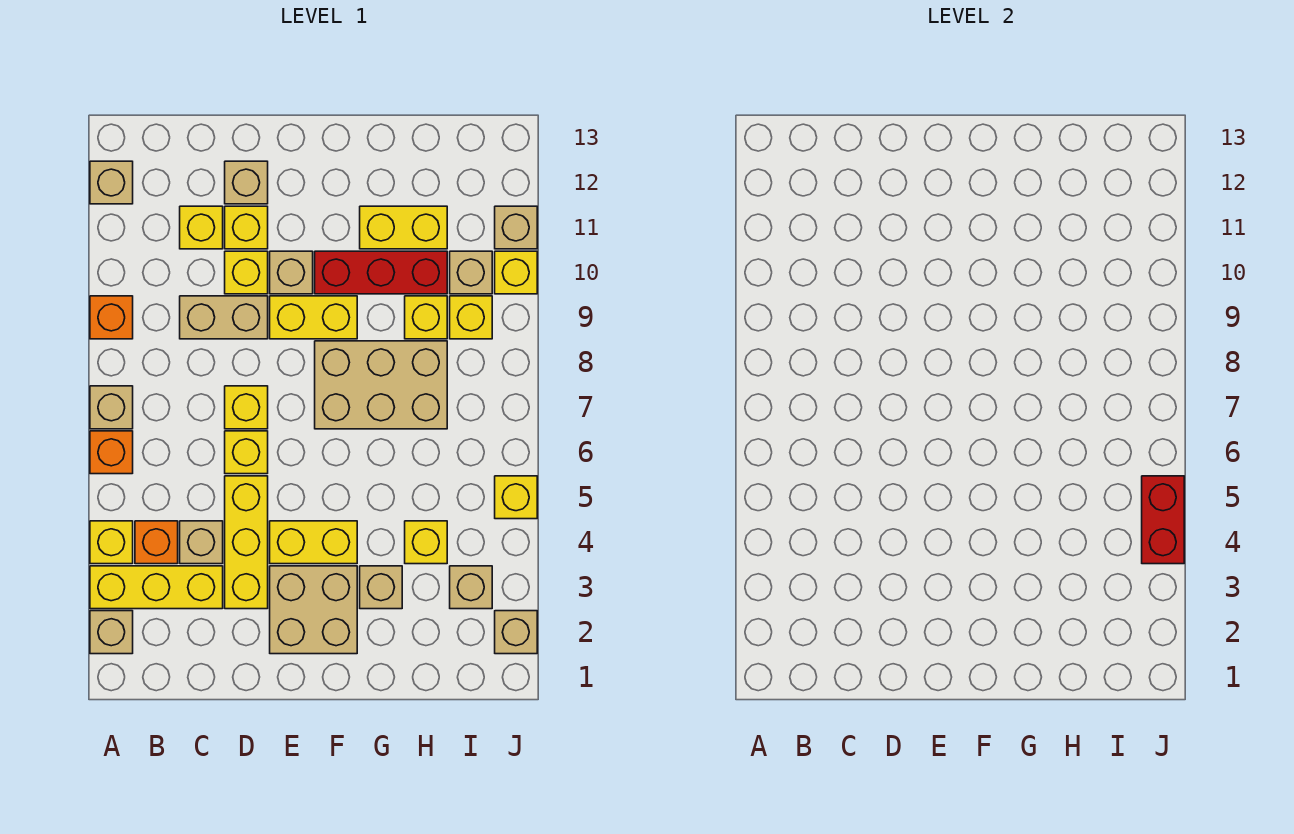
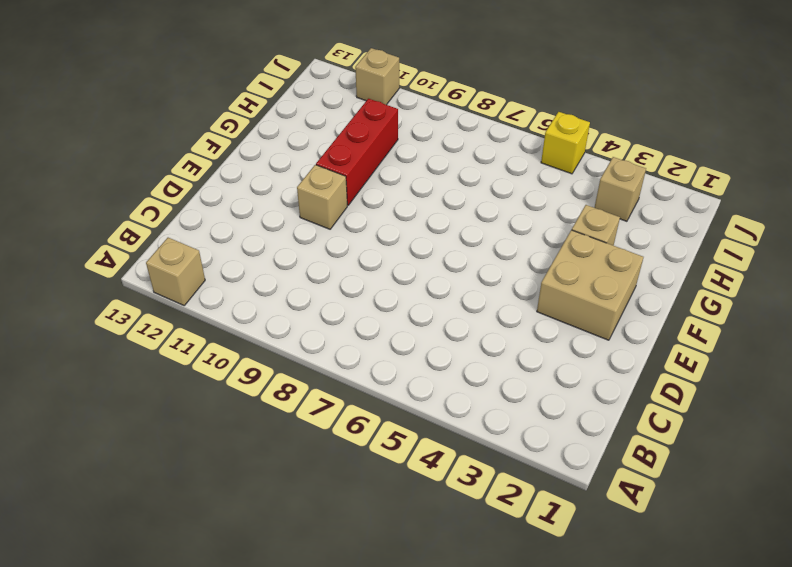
none -> tan brick A2 level 1
none -> yellow brick A3:C3 level 1
none -> yellow brick A4 level 1
none -> orange brick A6 level 1

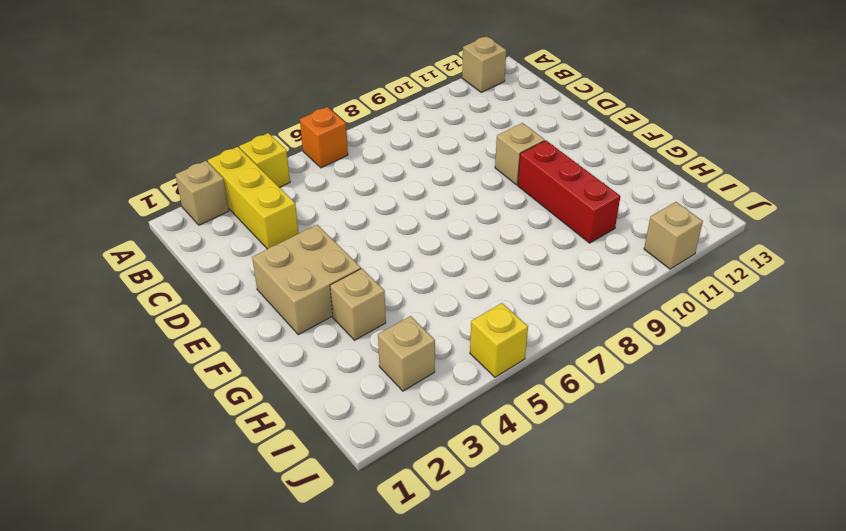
none -> tan brick A7 level 1
none -> orange brick A9 level 1
none -> orange brick B4 level 1
none -> tan brick C4 level 1

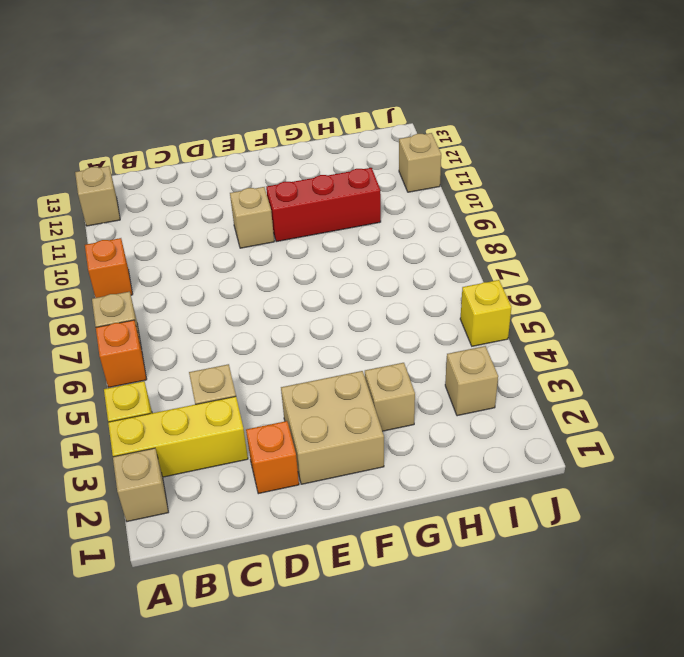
orange brick D2 level 1 -> orange brick B4 level 1
none -> tan brick C9:D9 level 1
none -> yellow brick C11 level 1
none -> yellow brick D3:D5 level 1
none -> yellow brick D6 level 1

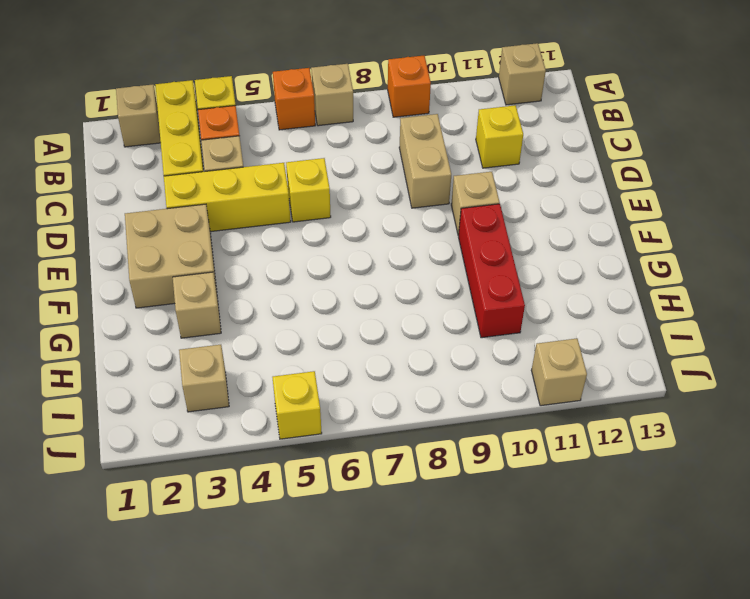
none -> yellow brick D7 level 1
none -> yellow brick D10 level 1
none -> yellow brick D11 level 1
none -> tan brick D12 level 1

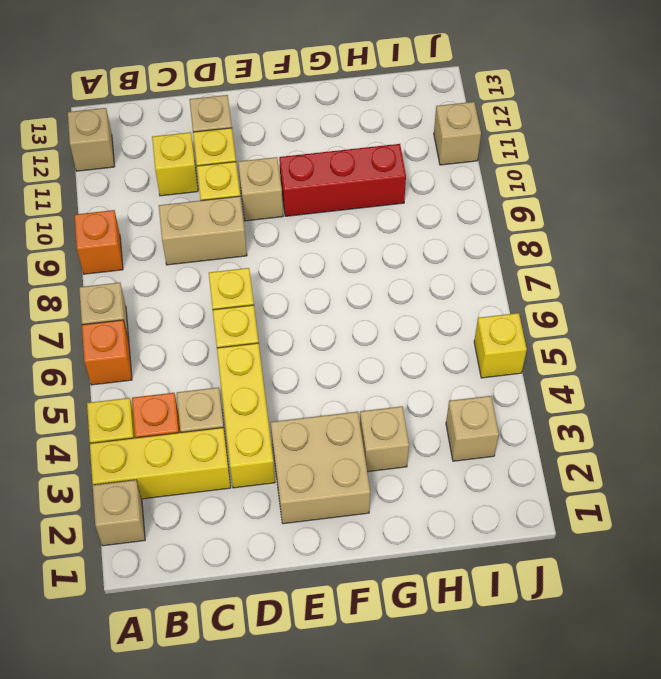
none -> yellow brick E4:F4 level 1
none -> yellow brick E9:F9 level 1
none -> tan brick F7:H8 level 1
none -> yellow brick G11:H11 level 1

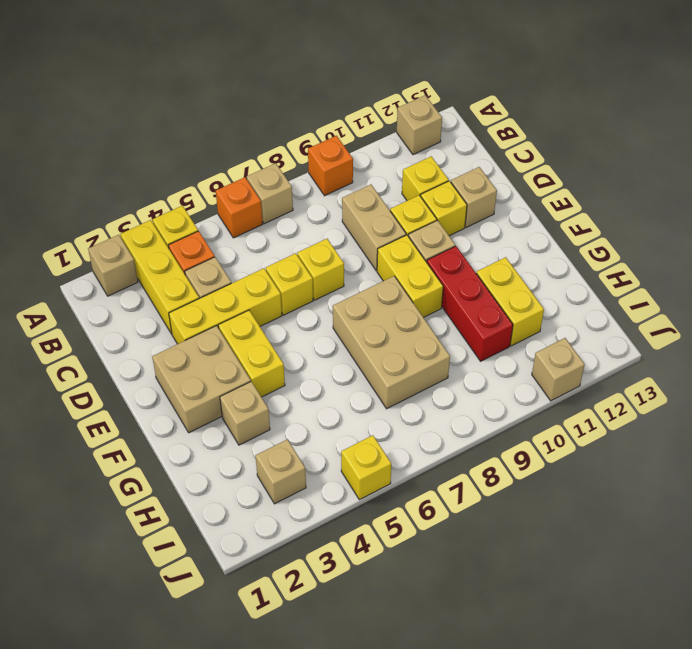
none -> yellow brick H4 level 1
none -> yellow brick H9 level 1
none -> yellow brick I9 level 1
none -> tan brick I10 level 1

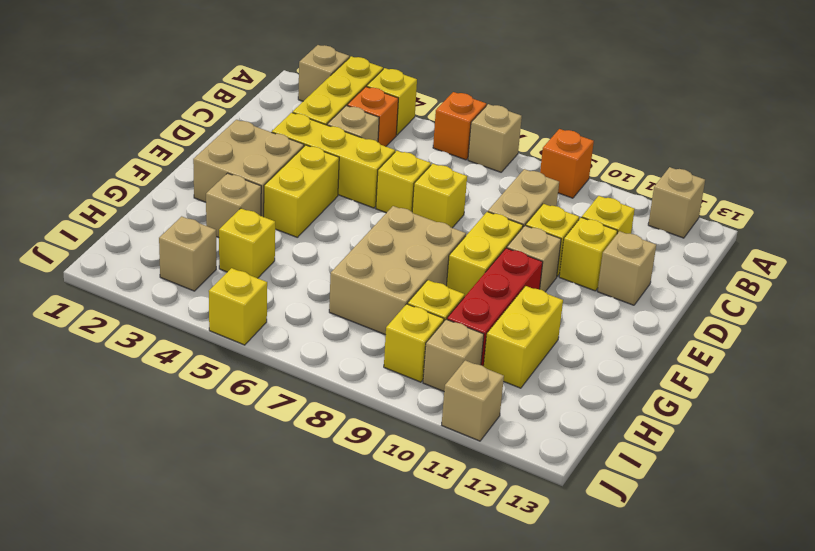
none -> tan brick J2 level 1
none -> yellow brick J10 level 1
none -> red brick J4:J5 level 2

